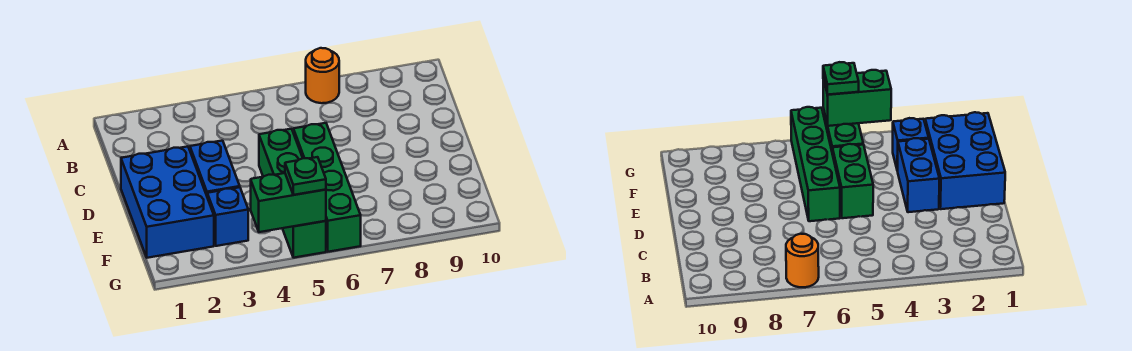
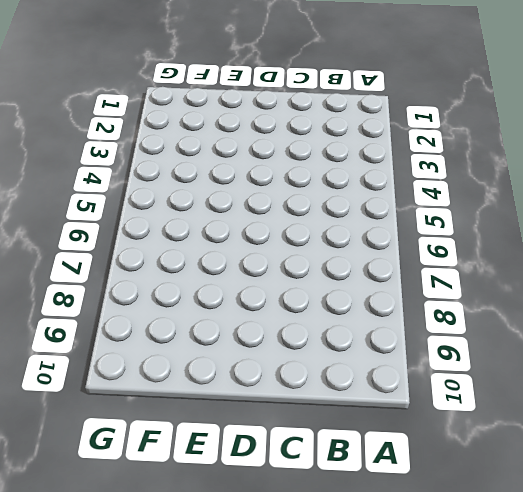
none -> orange round brick A7 level 1
none -> blue brick D1:F2 level 1

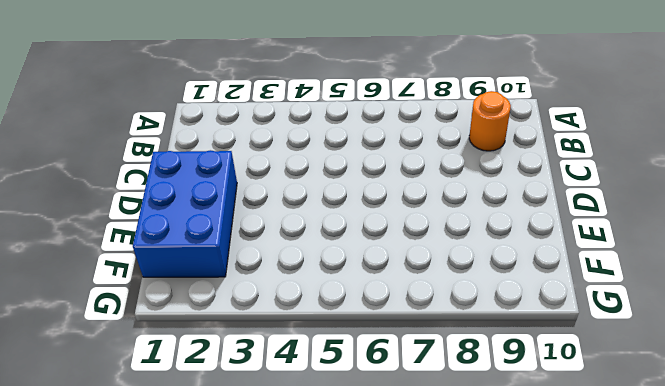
orange round brick B9 level 1 -> orange round brick A7 level 1
none -> blue brick D3:E3 level 1
none -> green brick D5:E5 level 1

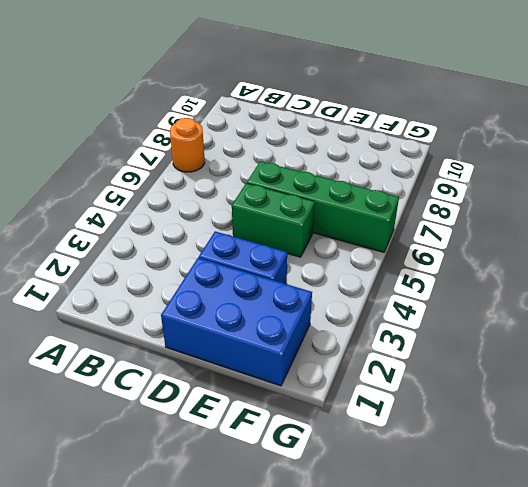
none -> blue brick F3 level 1
none -> green brick F5:G5 level 1

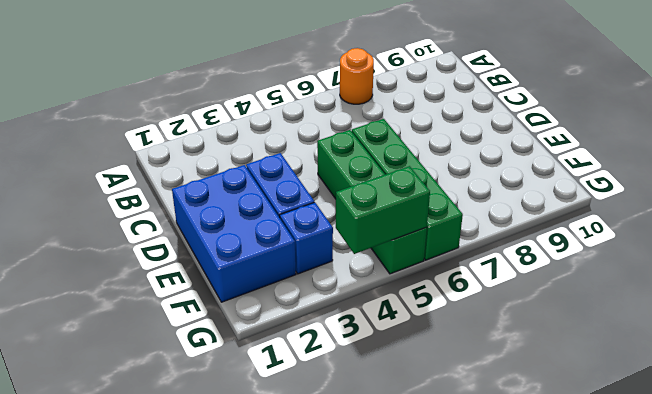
none -> green plate G5 level 3

